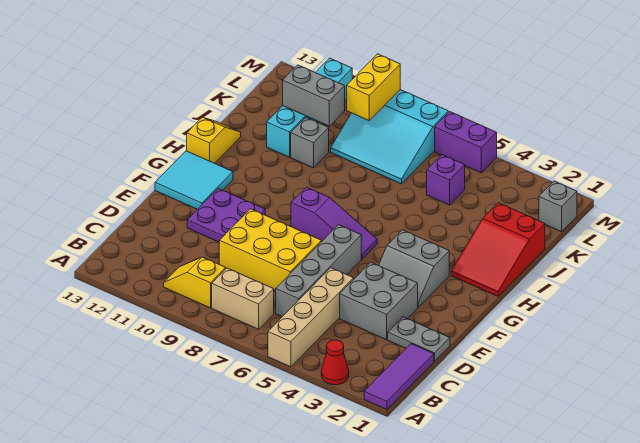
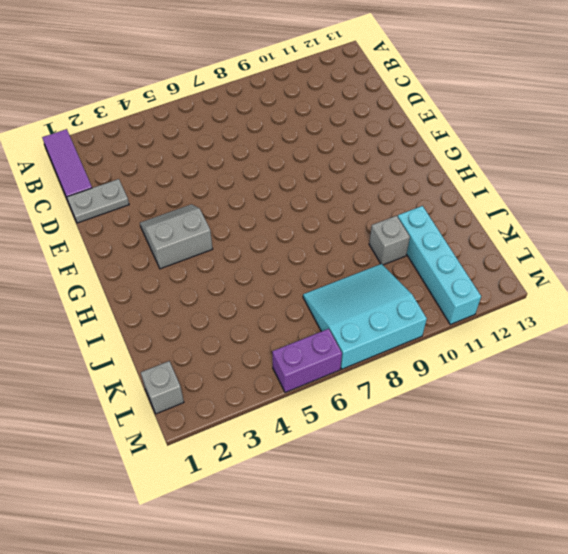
none -> red cone A3 level 1
none -> tan brick A5:D5 level 1
none -> tan brick B7:B8 level 1

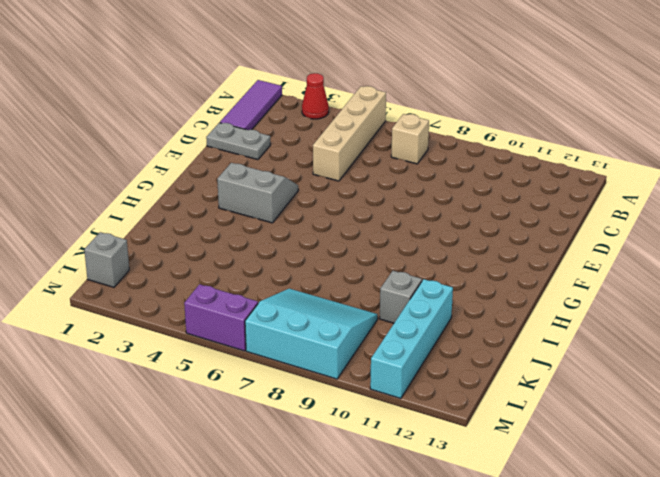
tan brick B7 level 1 -> tan brick B7:B8 level 1
none -> yellow slope B9:B10 level 1 top 9
none -> grey brick C6:F6 level 1
none -> grey brick D3:E4 level 1

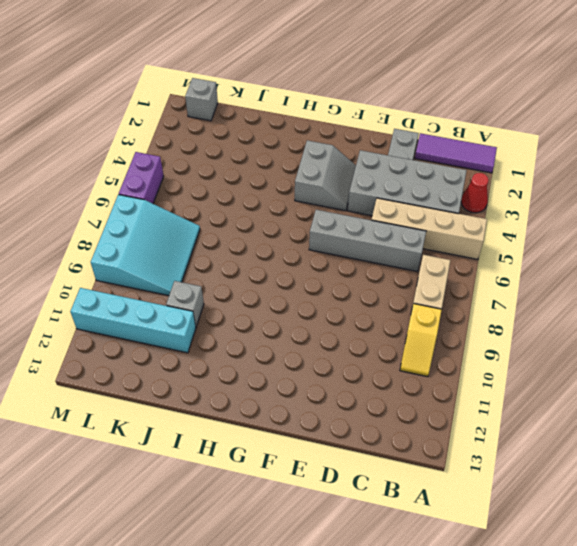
grey brick B3:E4 level 1 -> grey brick D3:E4 level 1
none -> yellow brick D7:E9 level 1
none -> purple plate E10:F11 level 1
none -> cyan tile F12:G13 level 1

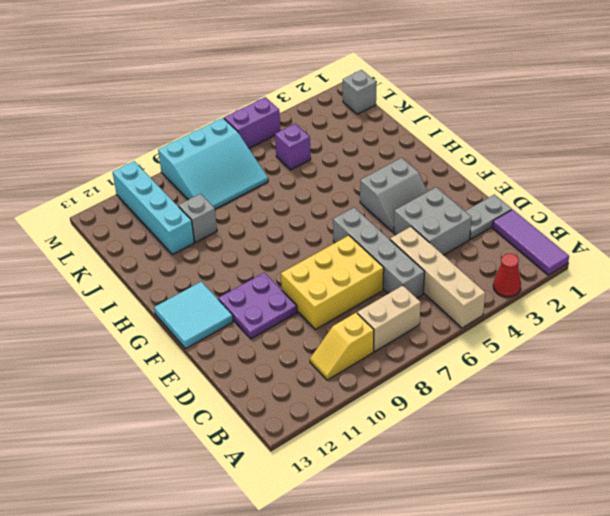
none -> purple slope G6:G8 level 1 top 8
none -> red slope H1:J2 level 1 top J
none -> yellow slope H13:I13 level 1 top H

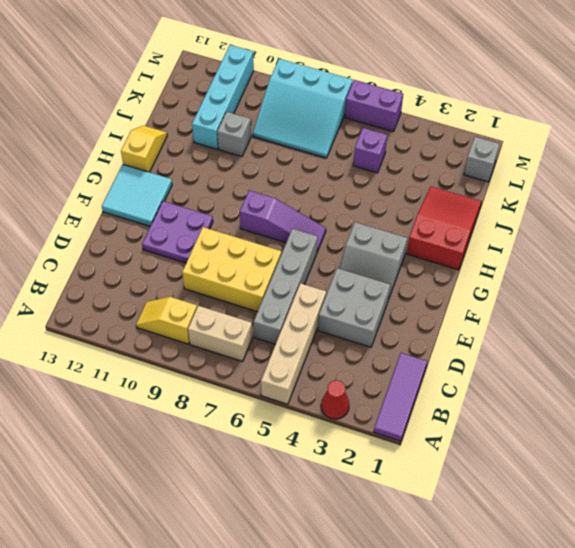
red slope H1:J2 level 1 top H -> red slope H1:J2 level 1 top J
none -> grey plate D1:D2 level 1
none -> grey brick K10:K11 level 2
none -> yellow brick L9:M9 level 2

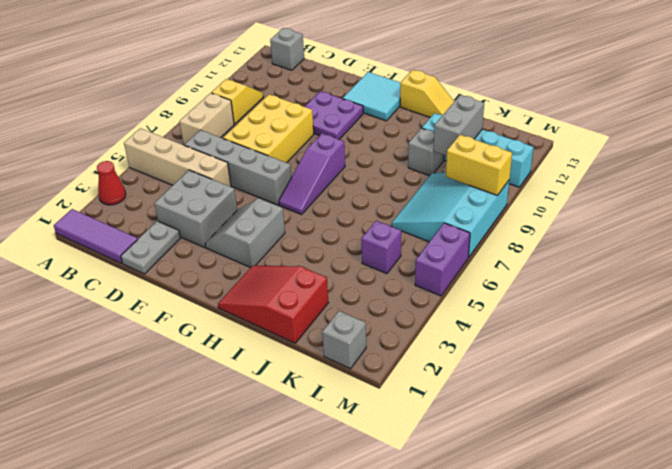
grey brick B13 level 1 -> none

